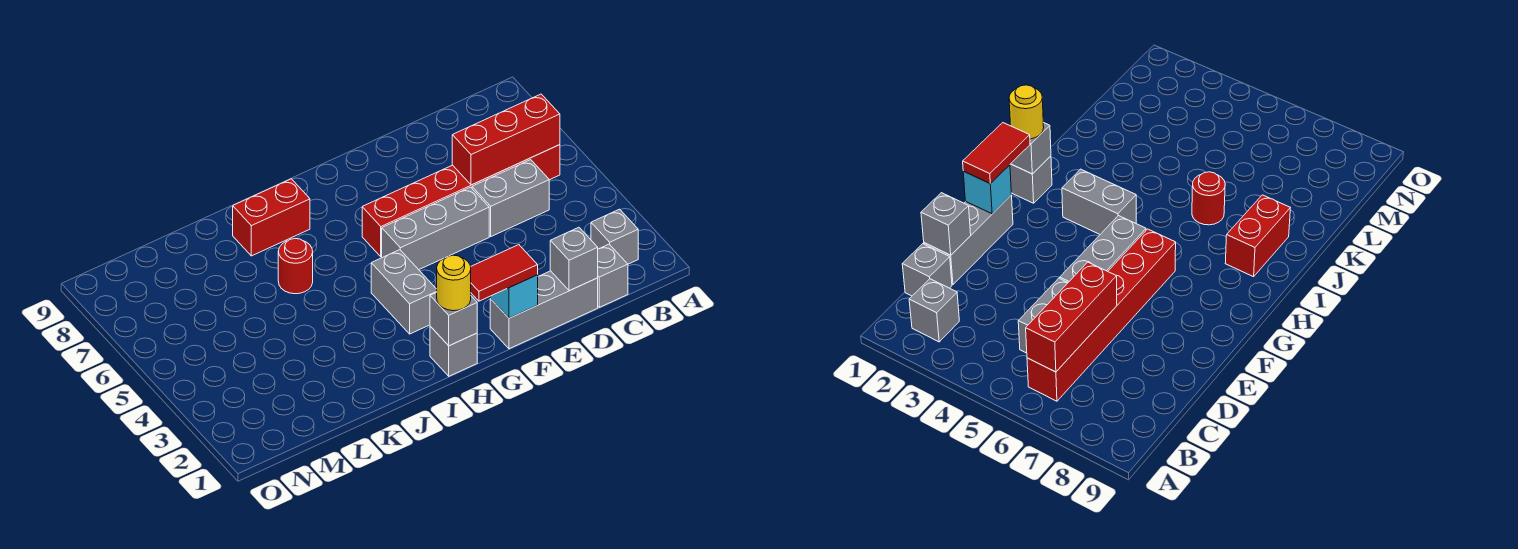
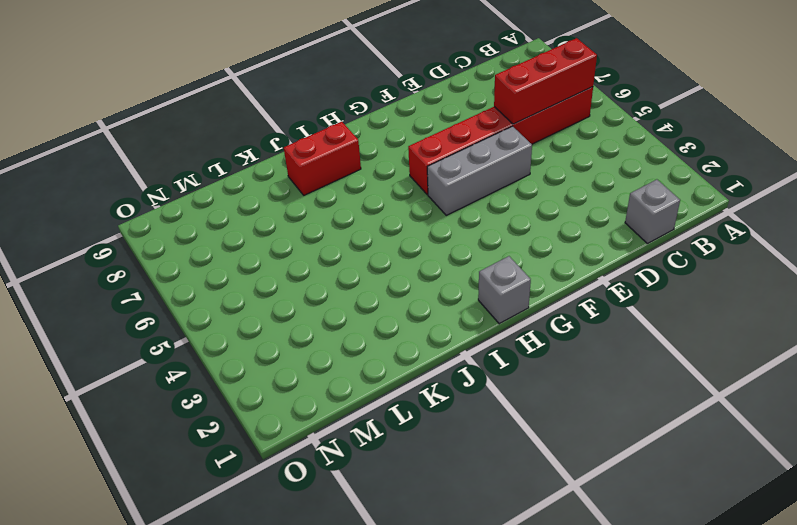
none -> grey brick B2 level 1
none -> grey brick C5:D5 level 1
none -> grey brick D1:F1 level 1

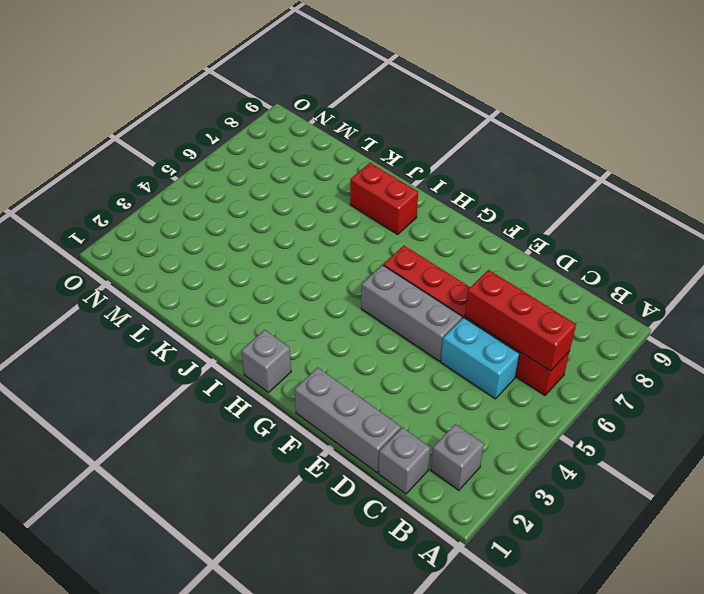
cyan brick C5:D5 level 1 -> grey brick C5:D5 level 1
none -> grey brick H3:H4 level 1
none -> red round brick J6 level 1
none -> grey brick D1 level 2

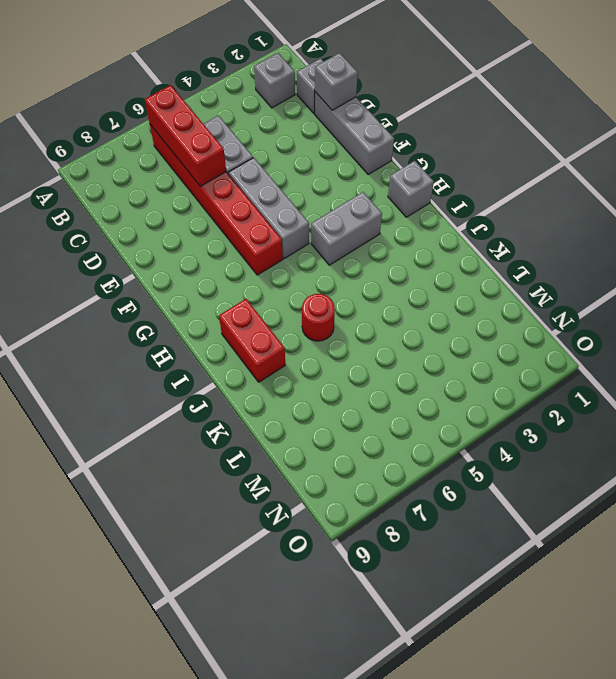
none -> cyan brick F1 level 2
none -> grey brick H1 level 2
none -> red tile F1:G1 level 3

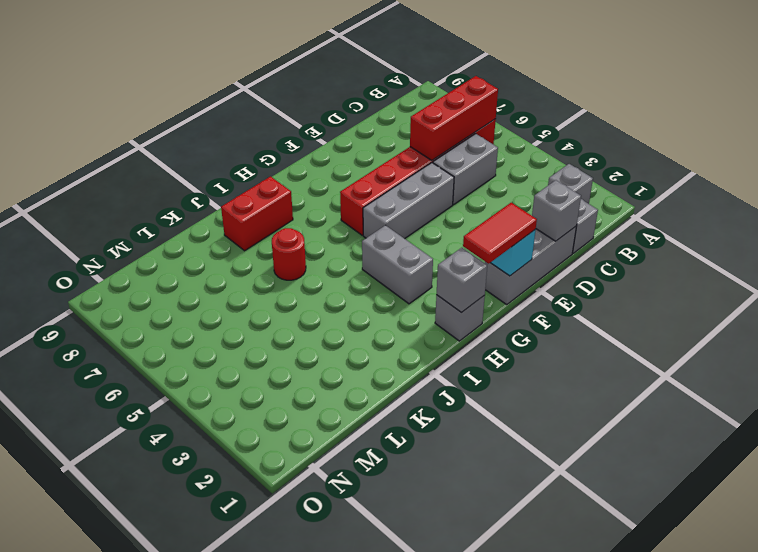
none -> yellow round brick H1 level 3

